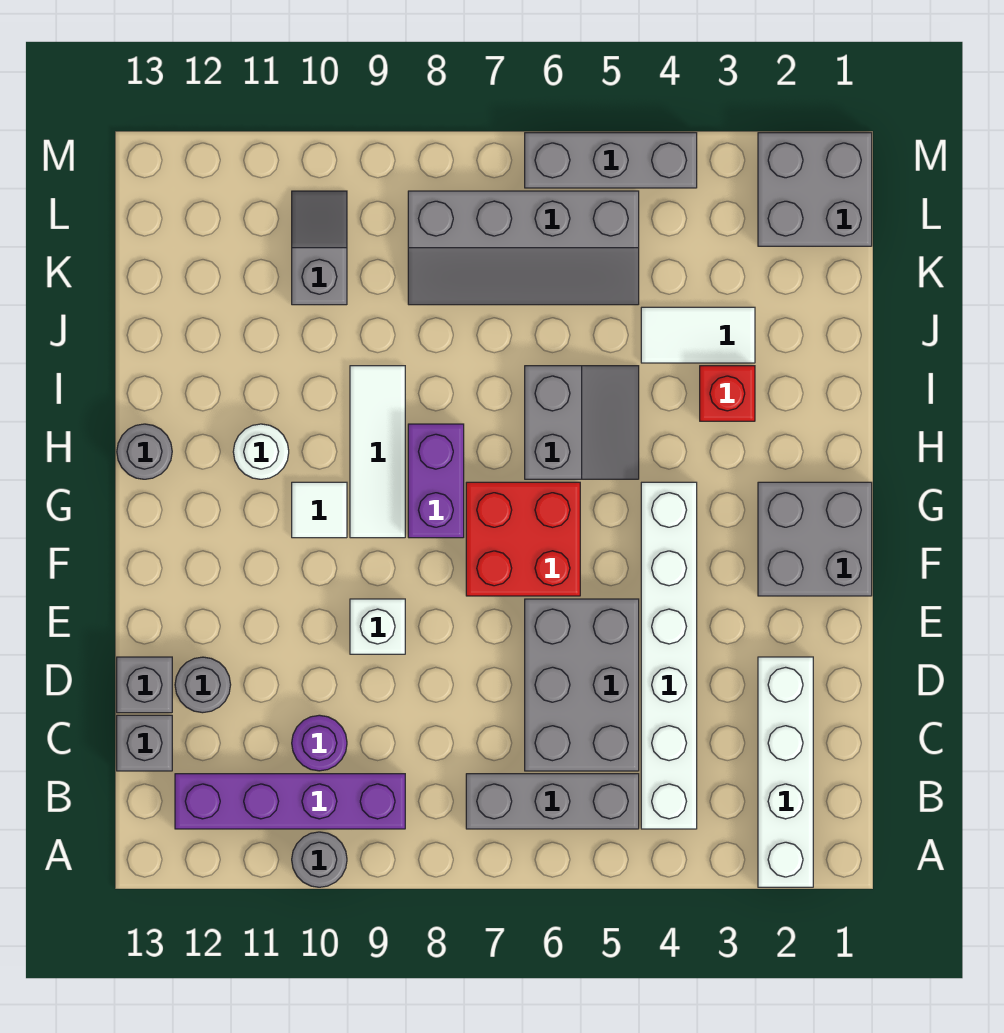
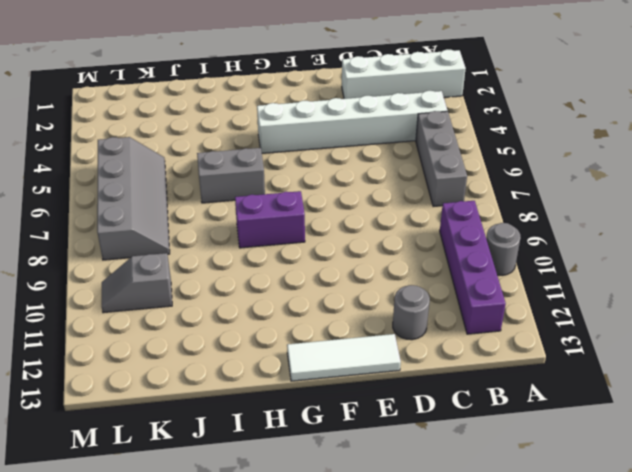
white tile E13:G13 level 1 -> white tile G9:I9 level 1
none -> grey brick C5:E6 level 1
none -> purple round brick C10 level 1
none -> grey brick C13 level 1

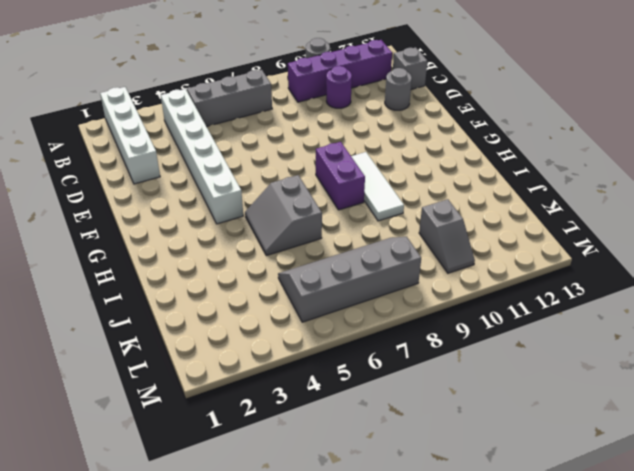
none -> grey brick C5:E6 level 1
none -> grey brick D13 level 1
none -> white brick E9 level 1

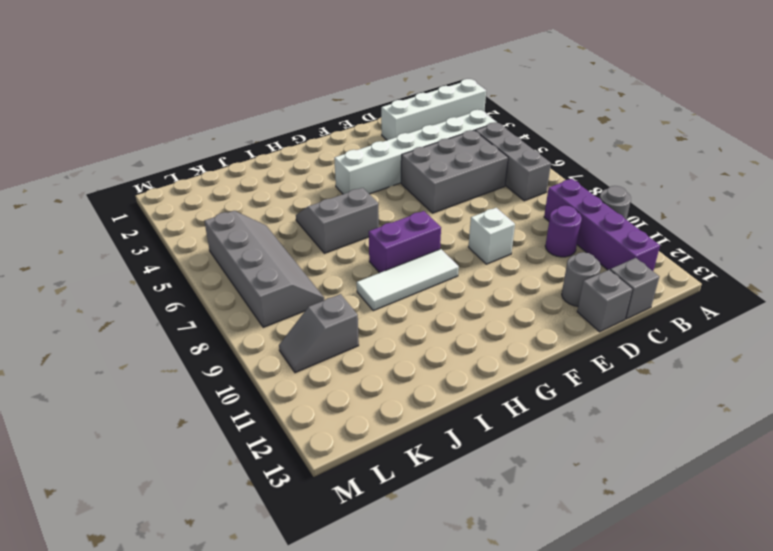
none -> grey brick F1:G2 level 1
none -> red brick F6:G7 level 1
none -> white tile G10 level 1

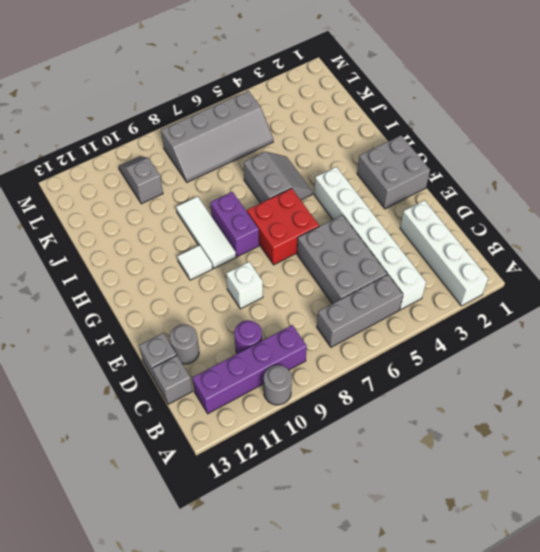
none -> white round brick H11 level 1
none -> grey round brick H13 level 1
none -> red brick I3 level 1

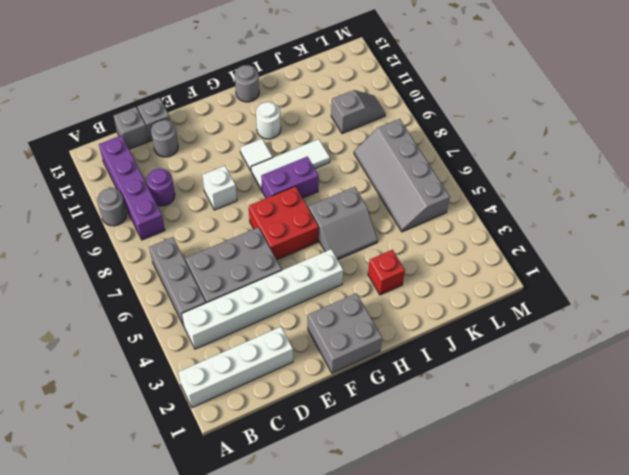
none -> white tile J3:J4 level 1
none -> grey brick L1:M2 level 1
none -> grey brick M4:M6 level 1

